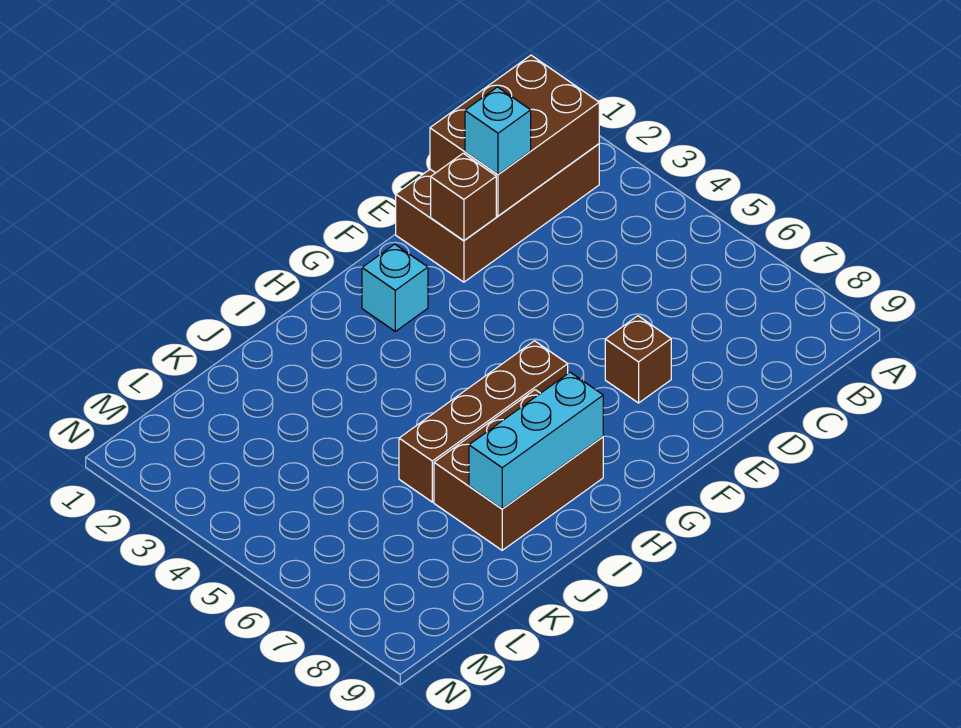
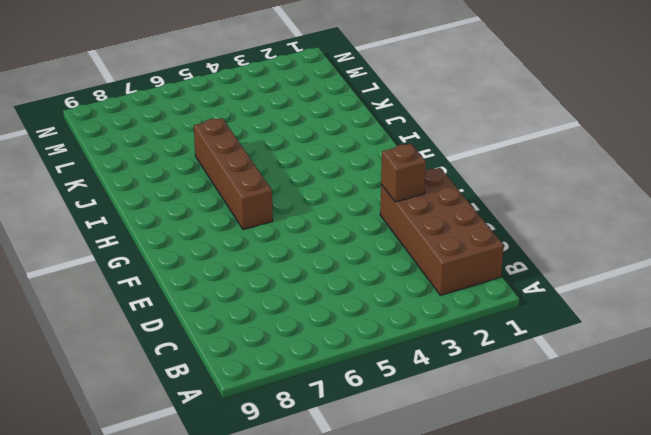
none -> brown brick E7 level 1
none -> cyan brick G2 level 1

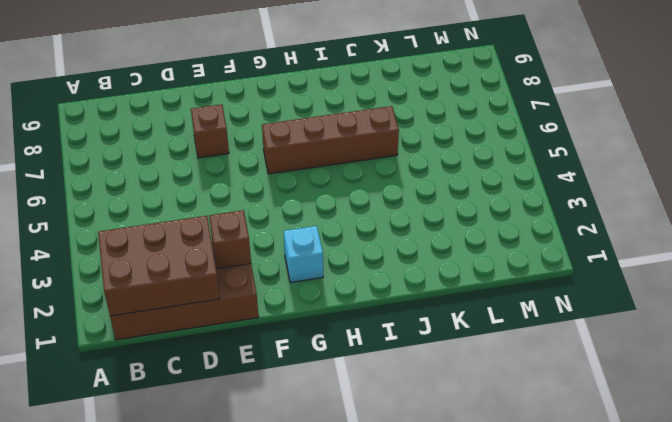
none -> brown brick H7:J8 level 1
none -> cyan brick H8:J8 level 2

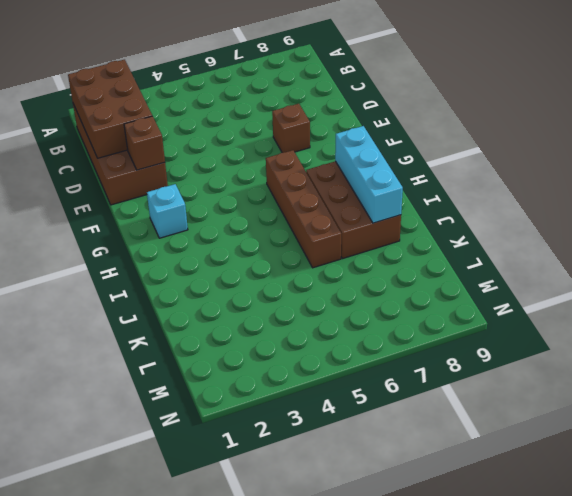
none -> cyan brick D2 level 3

